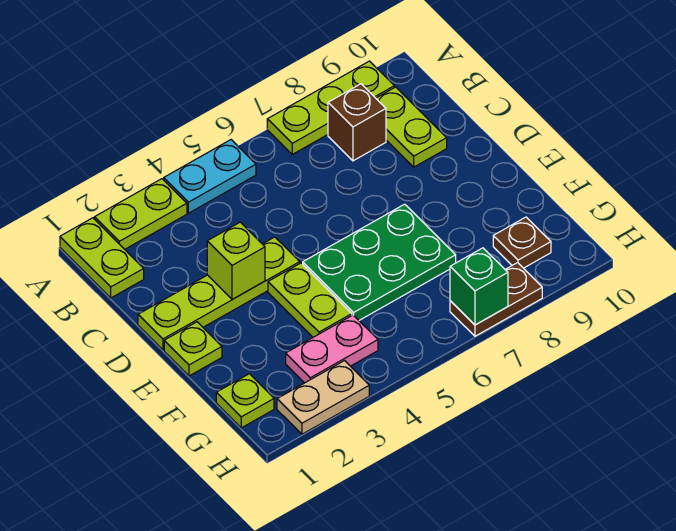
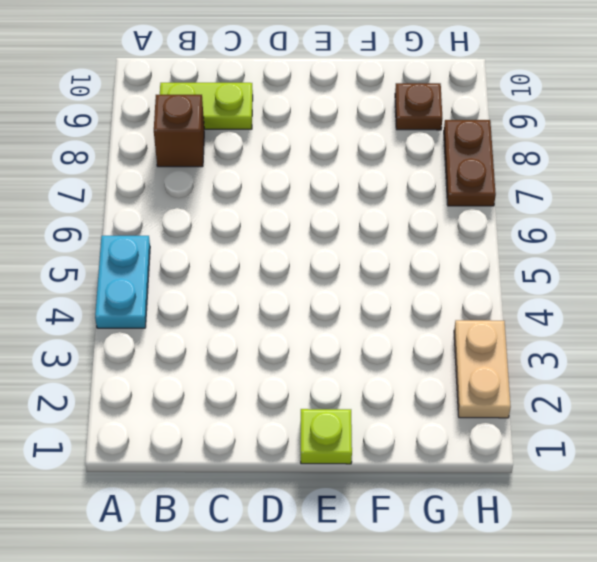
none -> lime plate A1:B1 level 1
none -> lime plate A2:A3 level 1
none -> lime plate A7:A9 level 1

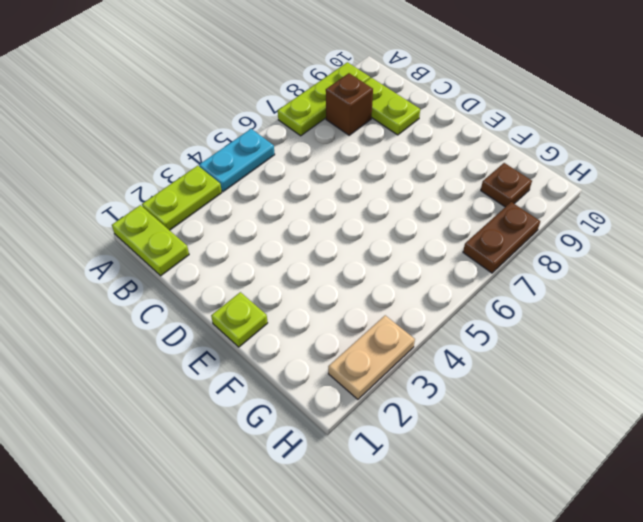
none -> lime plate D1:D4 level 1
none -> lime plate E4:F4 level 1
none -> green plate E5:F7 level 1

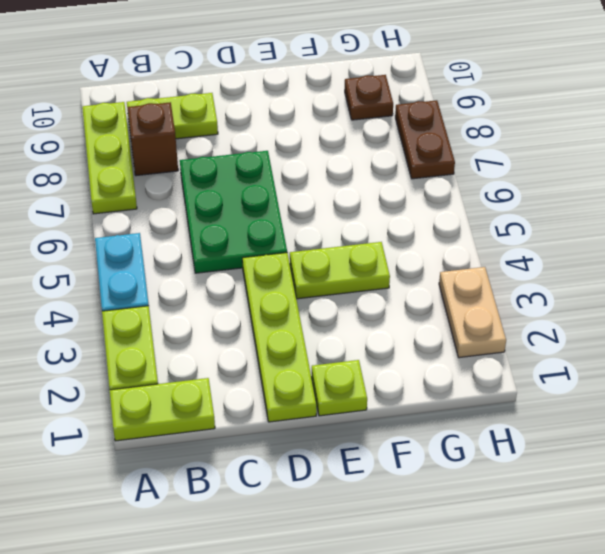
green plate C5:D7 level 1 -> green plate E5:F7 level 1
none -> lime plate G1 level 1
none -> pink plate G3:G4 level 1
none -> lime brick D3 level 2

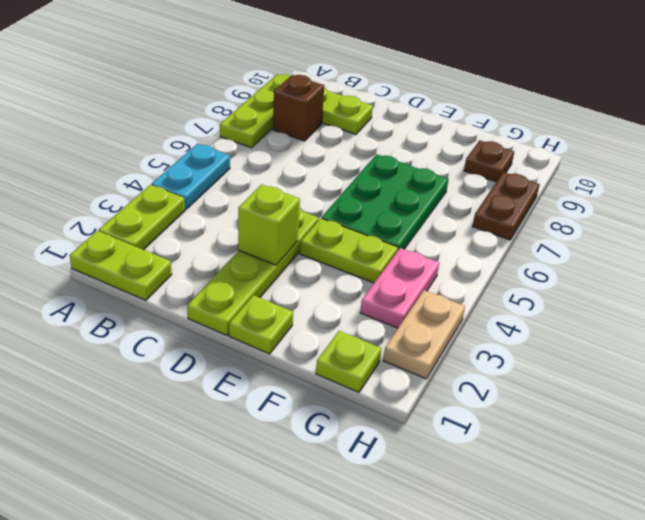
none -> green brick H7 level 2

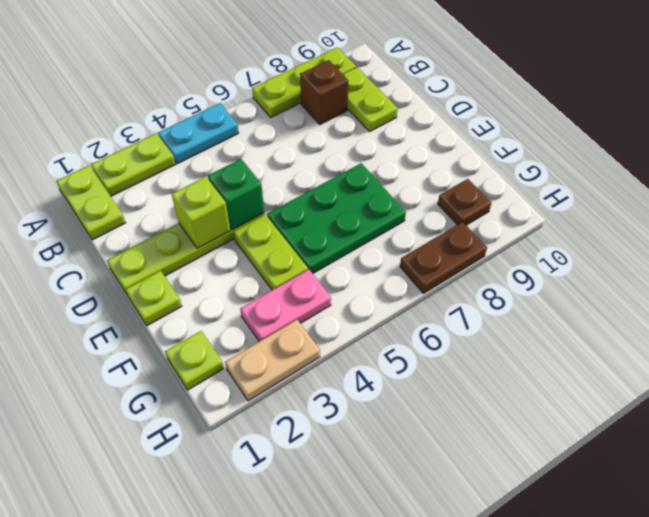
green brick D4 level 2 -> green brick H7 level 2

